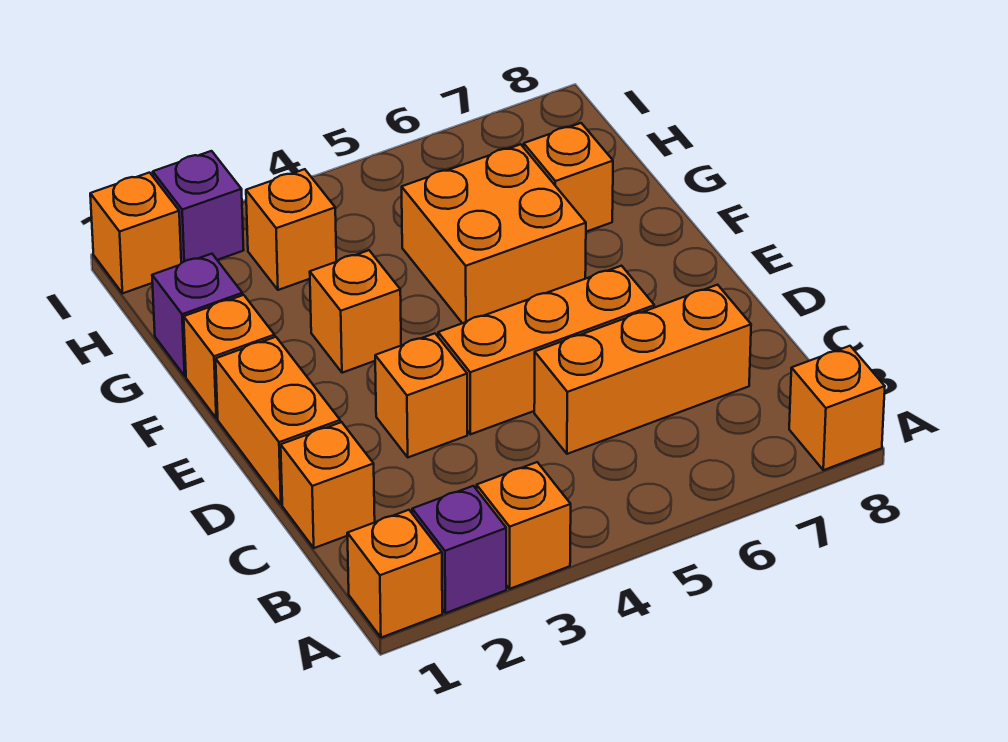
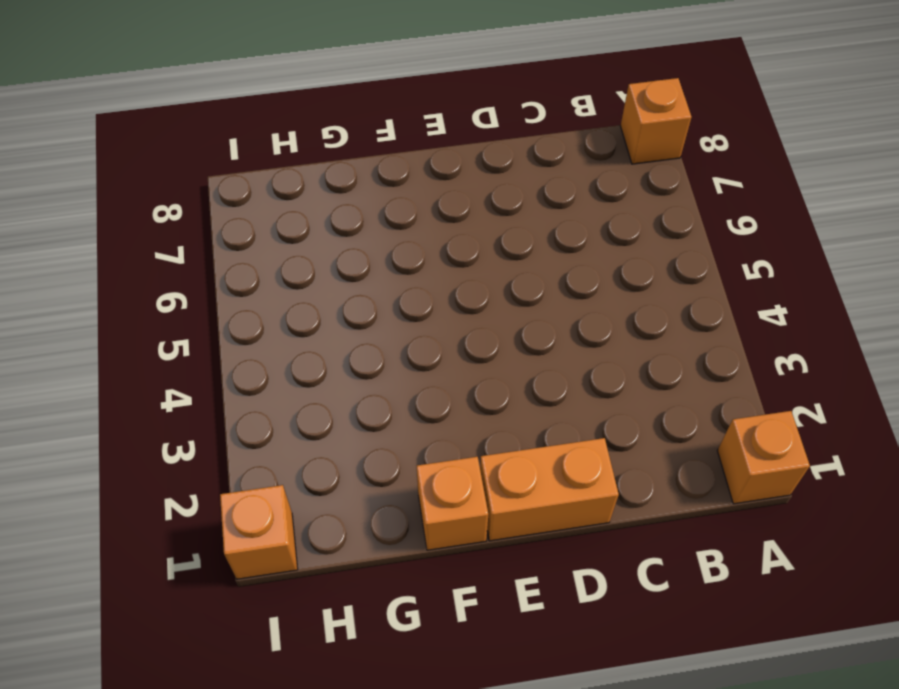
none -> purple brick A2 level 1
none -> orange brick A3 level 1
none -> orange brick C1 level 1

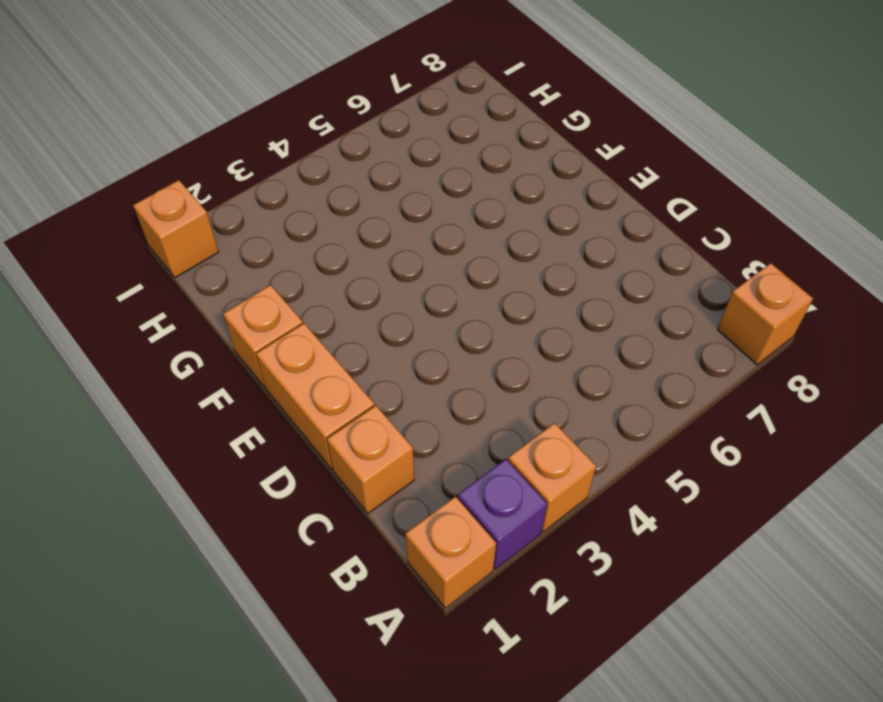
none -> orange brick C5:C7 level 1
none -> orange brick D3 level 1
none -> orange brick D4:D6 level 1

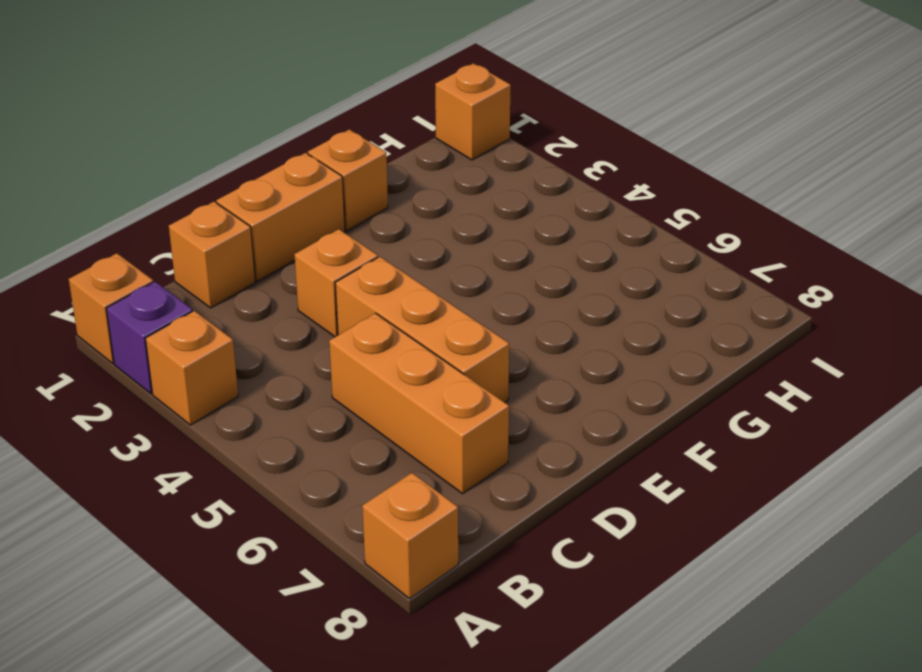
none -> orange brick F3 level 1
none -> orange brick F5:G6 level 1
none -> purple brick G1 level 1

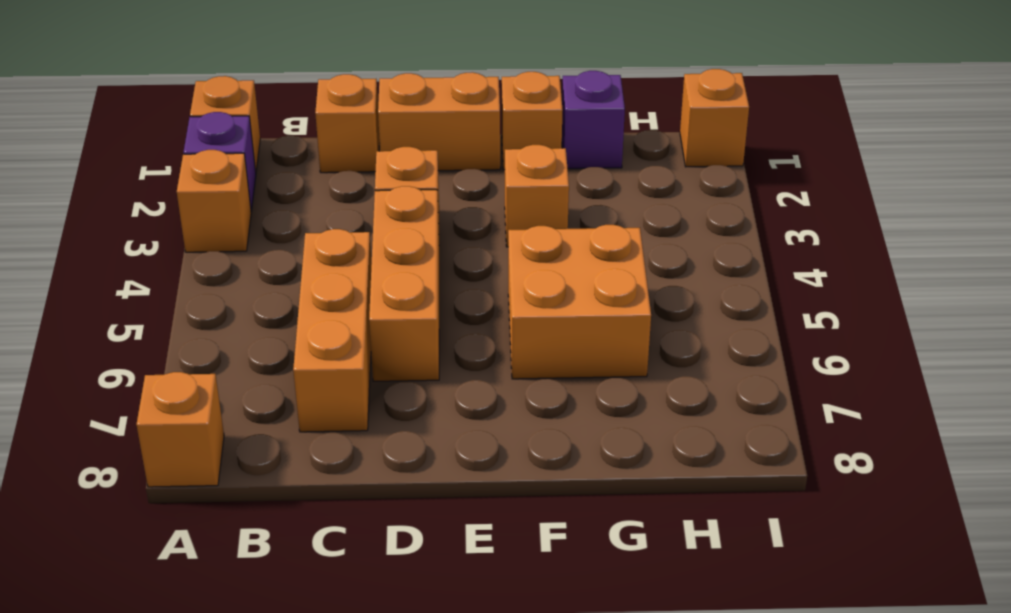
none -> orange brick G7 level 1
none -> orange brick H3 level 1
none -> purple brick I2 level 1

